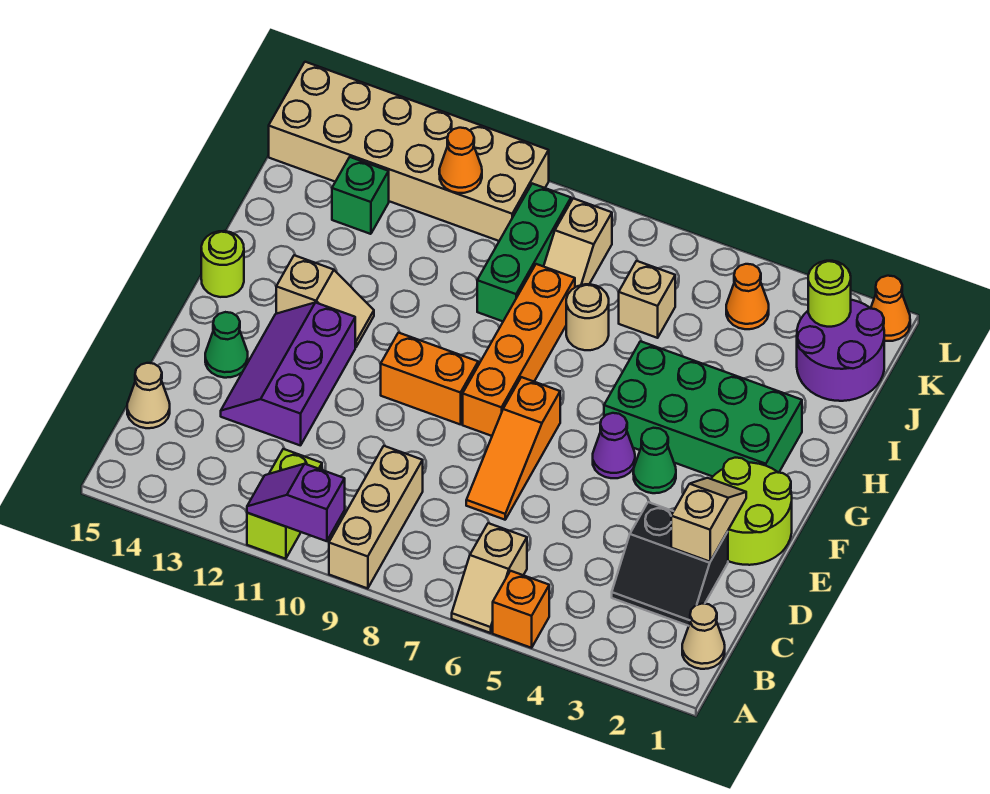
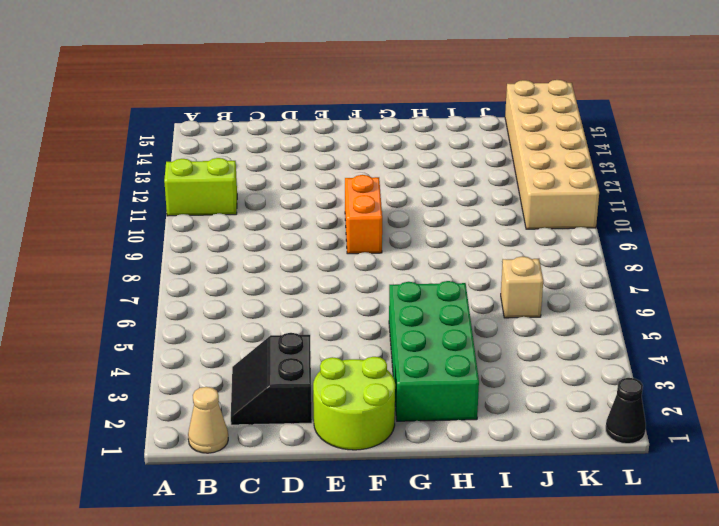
black cone L1 level 1 -> orange cone L1 level 1
none -> orange brick A5 level 1
none -> tan slope A6:B6 level 1 top B
none -> tan brick A9:C9 level 1
none -> tan cone C15 level 1

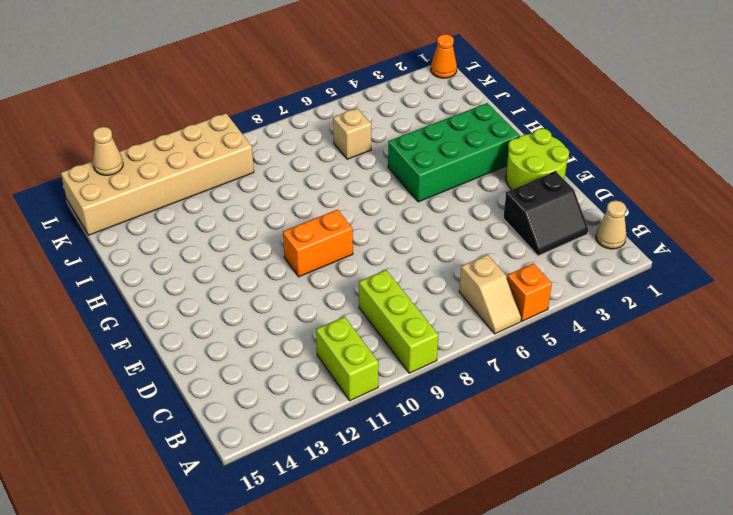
lime brick A9:C9 level 1 -> tan brick A9:C9 level 1
tan cone L14 level 2 -> tan cone C15 level 1
none -> orange slope D7:F7 level 1 top F
none -> purple slope D12:F13 level 1 top 12
none -> green cone E14 level 1
none -> green cone F4 level 1

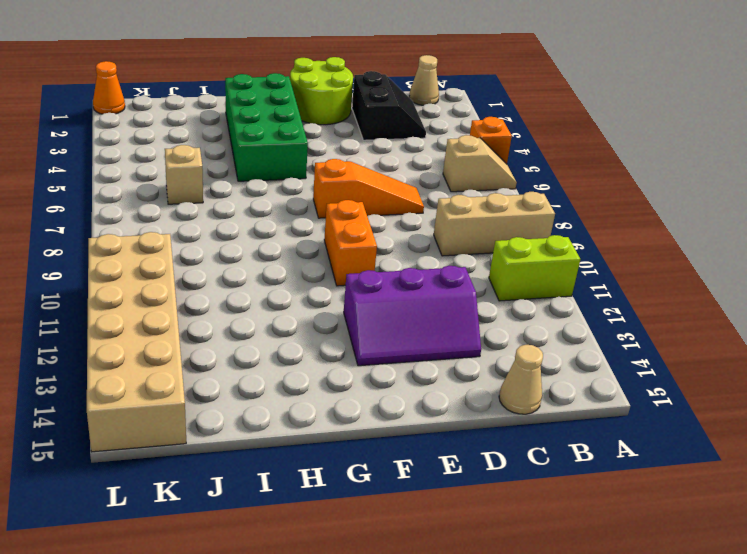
none -> green cone E14 level 1
none -> green cone F4 level 1
none -> purple cone F5 level 1
none -> orange brick F8:I8 level 1

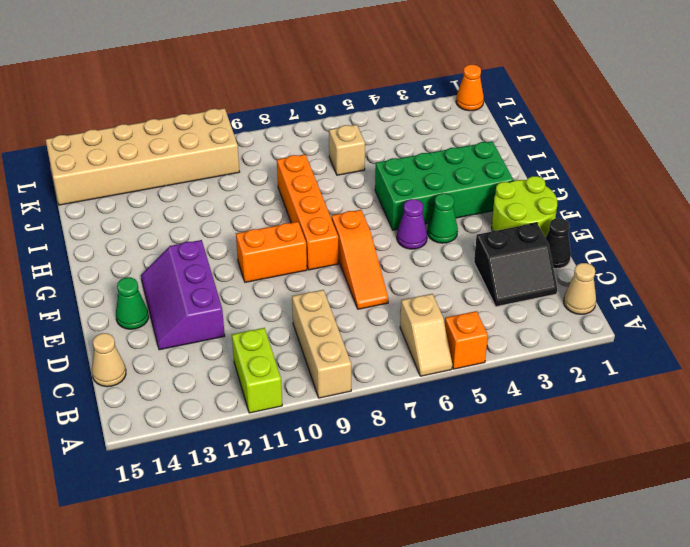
black cone D1 level 1 -> none
none -> tan slope G12:G13 level 1 top 13
none -> lime round brick G15 level 1
none -> tan round brick I7 level 1
none -> green brick I9:K9 level 1

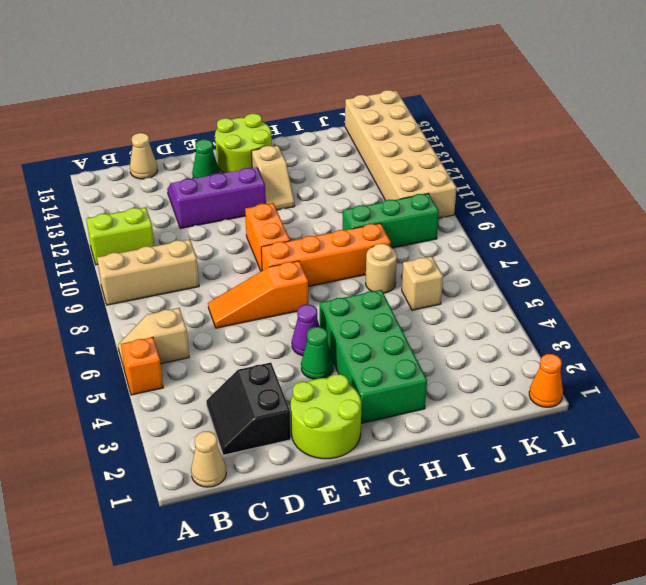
lime round brick F14:G15 level 1 -> lime round brick G15 level 1
none -> purple round brick J1:K2 level 1
none -> tan slope J8:K8 level 1 top K
none -> green brick J13 level 1
none -> orange cone K4 level 1

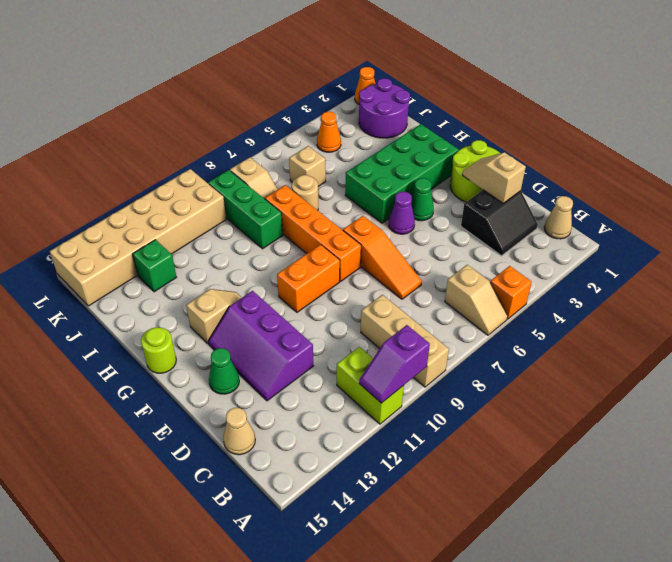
none -> lime round brick K2 level 2
none -> orange cone K11 level 2

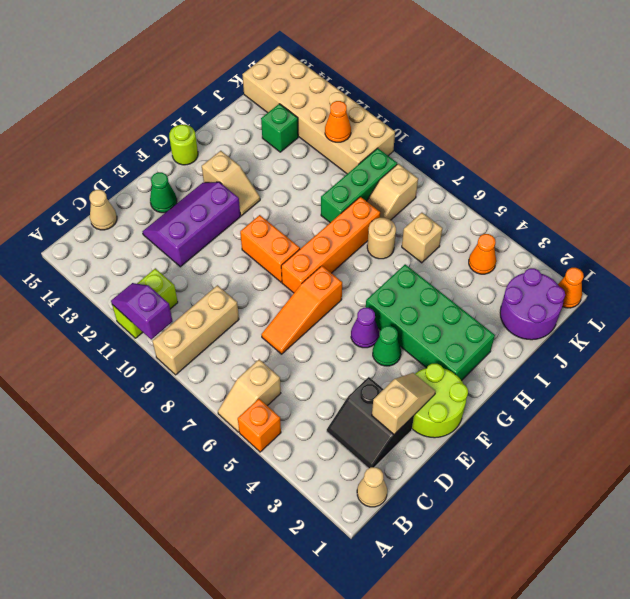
none -> lime round brick K2 level 2

